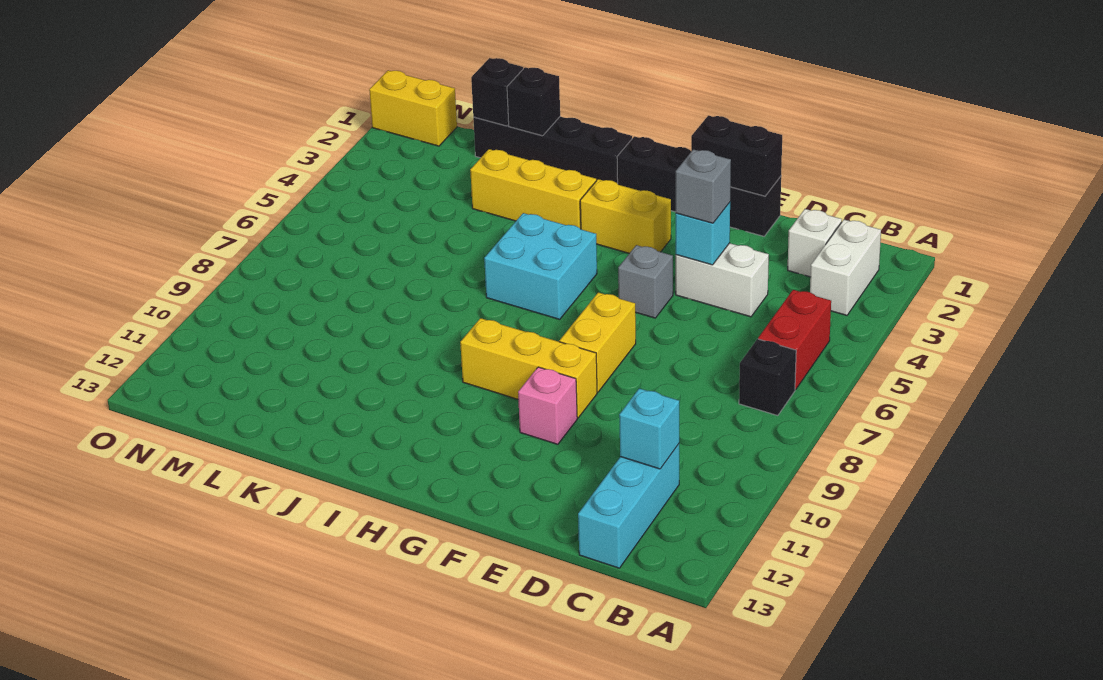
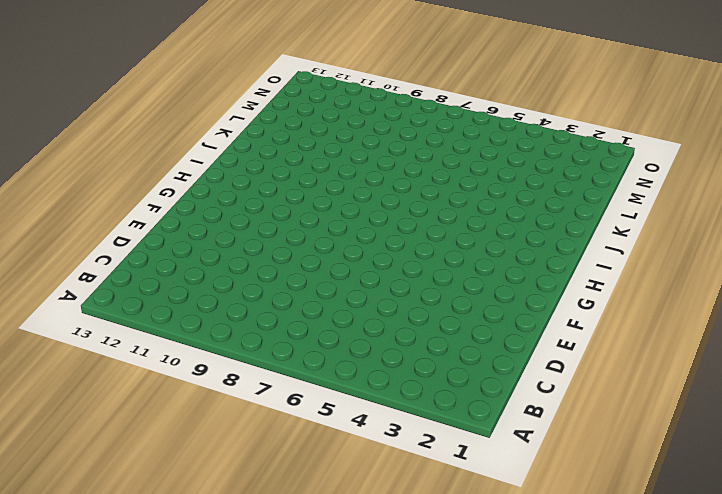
none -> white brick B2:B3 level 1
none -> red brick B5:B6 level 1
none -> black brick B7 level 1

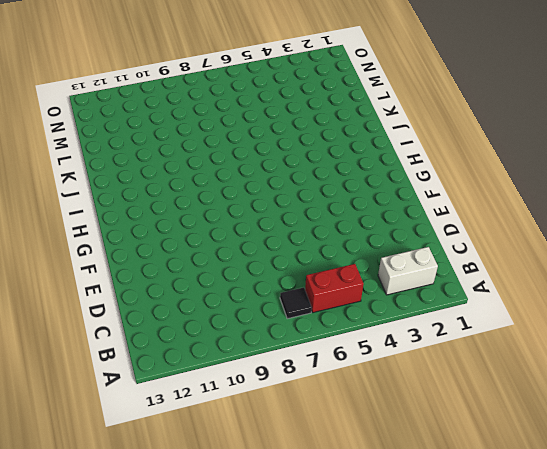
black tile B7 level 1 -> black brick B7 level 1
none -> white brick C2 level 1
none -> cyan brick C11:C13 level 1
none -> white brick D4:E4 level 1

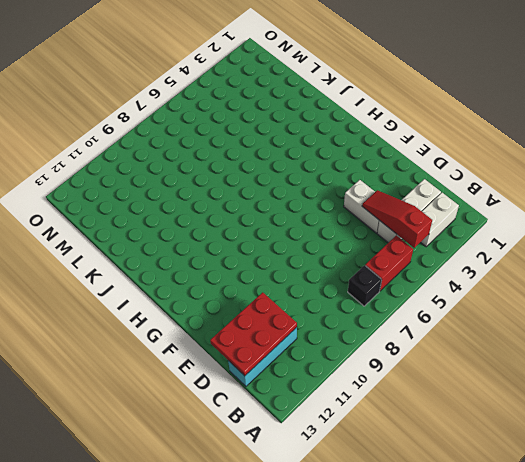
red slope B4:D4 level 2 top B -> none
white brick C2:C4 level 1 -> white brick C2 level 1
red plate C11:D13 level 2 -> cyan brick C11 level 2
none -> black brick E1:H1 level 1
none -> grey brick F5 level 1
none -> yellow brick F7:F8 level 1

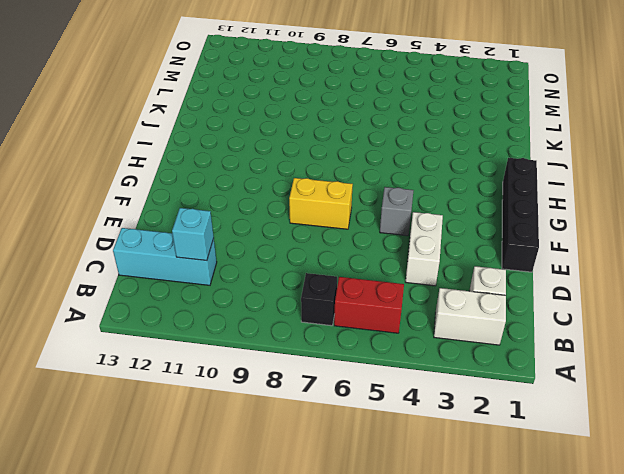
none -> yellow brick F9:H9 level 1
none -> pink brick F10 level 1
none -> yellow brick G3:H3 level 1

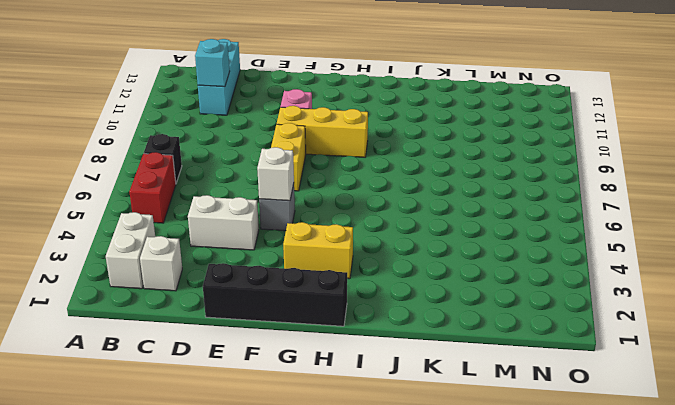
white brick F5 level 2 -> none
none -> cyan brick H5:I6 level 1
none -> black brick I1:L1 level 1
none -> yellow brick I3:K3 level 1

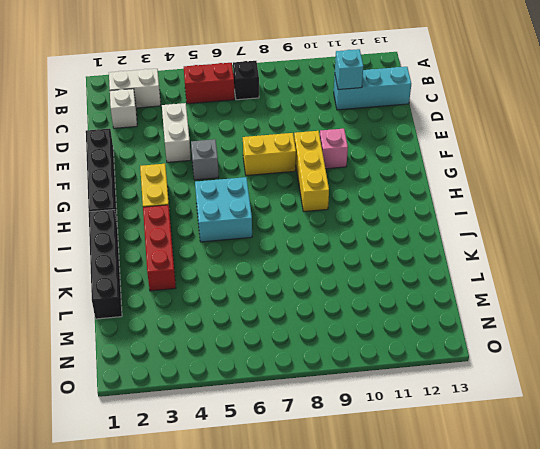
red brick I3:K3 level 1 -> yellow brick I3:K3 level 1
none -> yellow brick N1:O1 level 1
none -> black brick E1:F1 level 2
none -> cyan brick E4 level 2

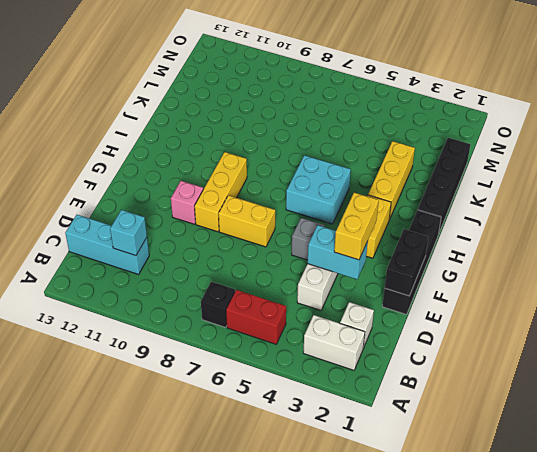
cyan brick E3:E4 level 2 -> cyan brick E4 level 2
yellow brick E3:F3 level 3 -> yellow brick N1:O1 level 1
none -> black brick K1 level 2
none -> black brick L1 level 2
none -> grey brick E4 level 3

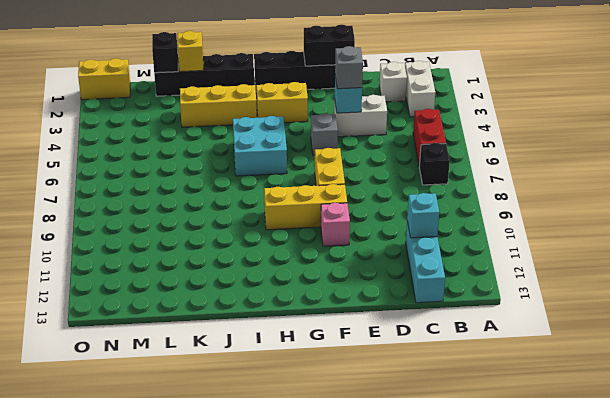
yellow brick K1 level 2 -> black brick K1 level 2

